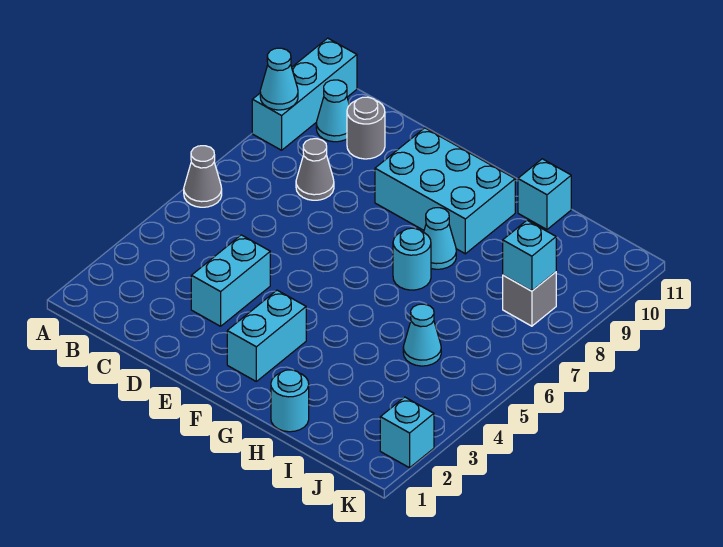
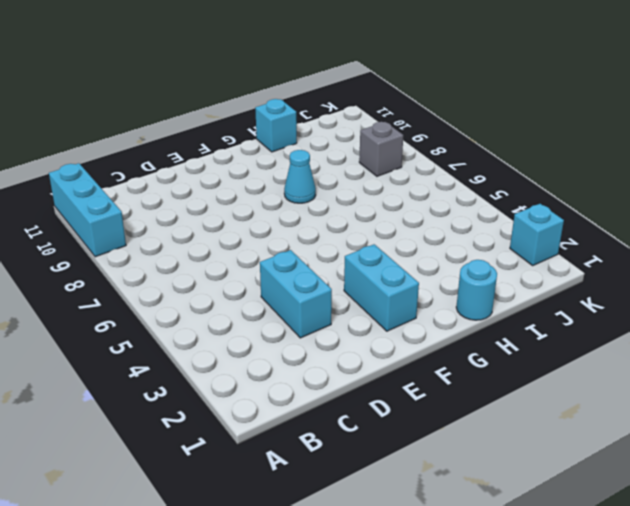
none -> grey cone A6 level 1
none -> cyan cone B10 level 1
none -> grey cone C8 level 1

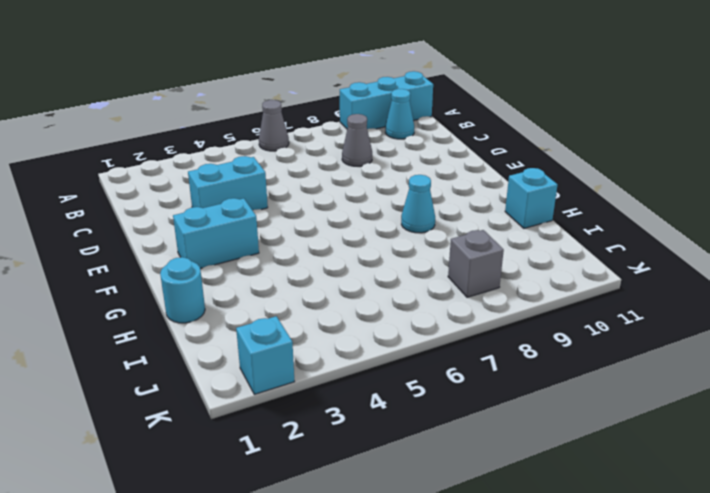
none -> grey round brick C10 level 1
none -> cyan brick E9:G10 level 1
none -> cyan round brick G7 level 1

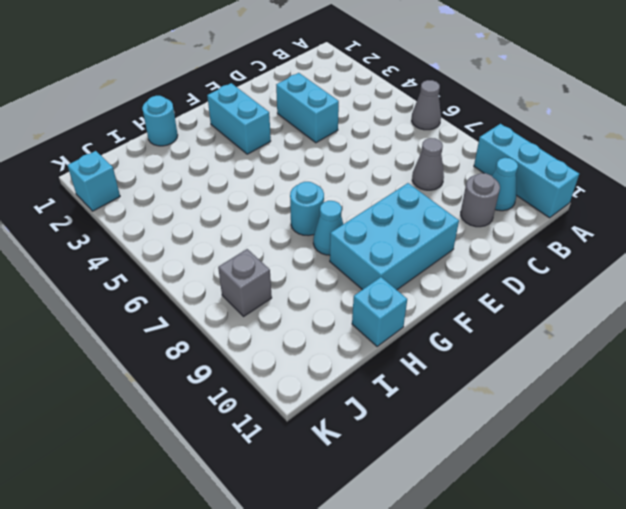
none -> cyan cone I5 level 1
none -> cyan cone A9 level 2
none -> cyan brick J8 level 2

